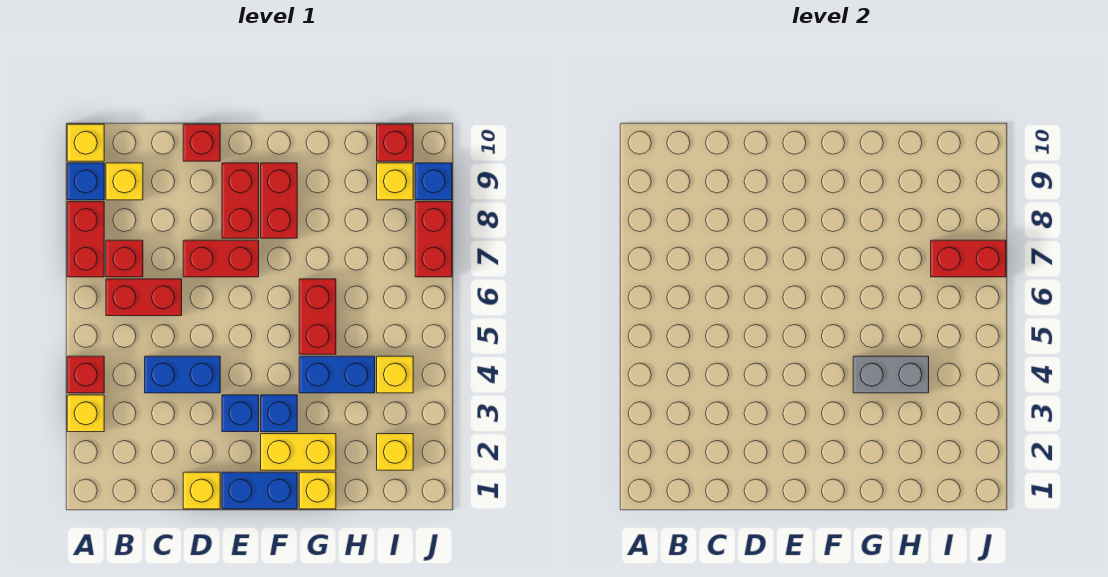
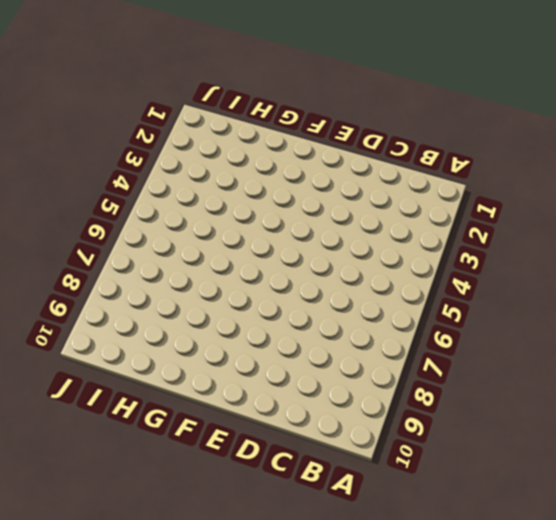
none -> yellow brick A3 level 1
none -> red brick A4 level 1
none -> red brick A7:A8 level 1

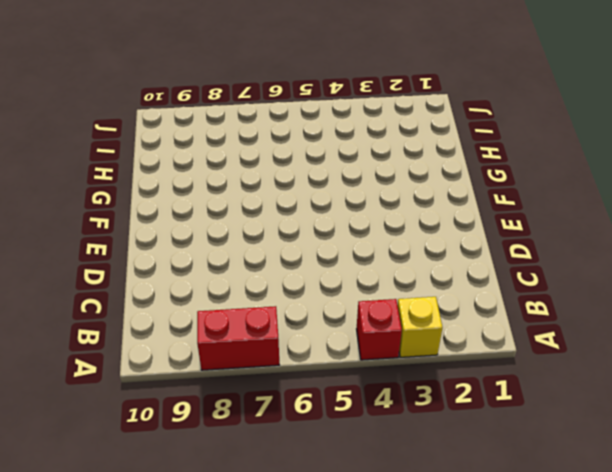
none -> blue brick A9 level 1
none -> yellow brick A10 level 1
none -> red brick B6:C6 level 1

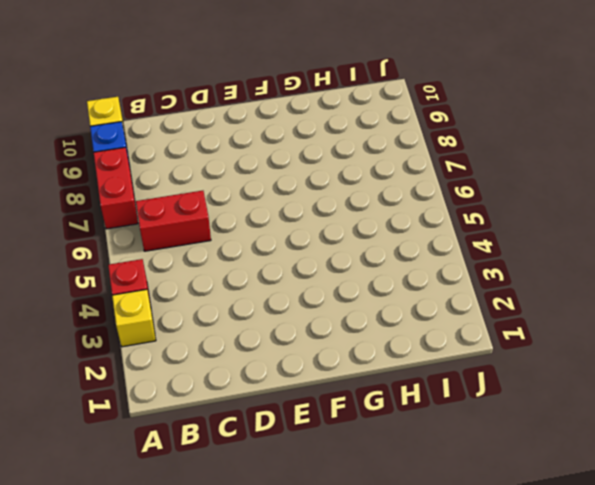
none -> red brick B7 level 1
none -> yellow brick B9 level 1
none -> blue brick C4:D4 level 1

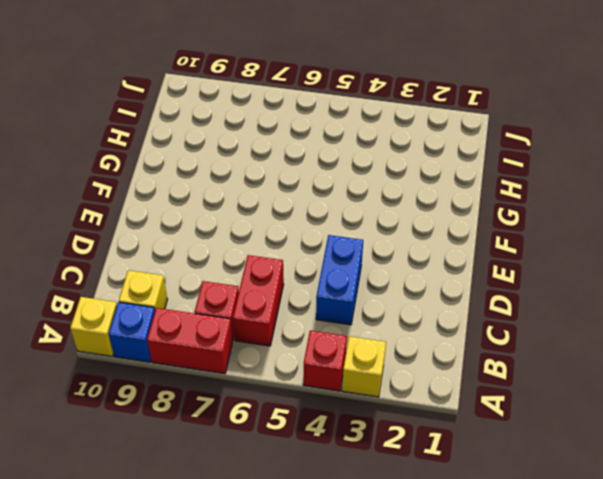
none -> yellow brick D1 level 1
none -> red brick D7:E7 level 1
none -> red brick D10 level 1

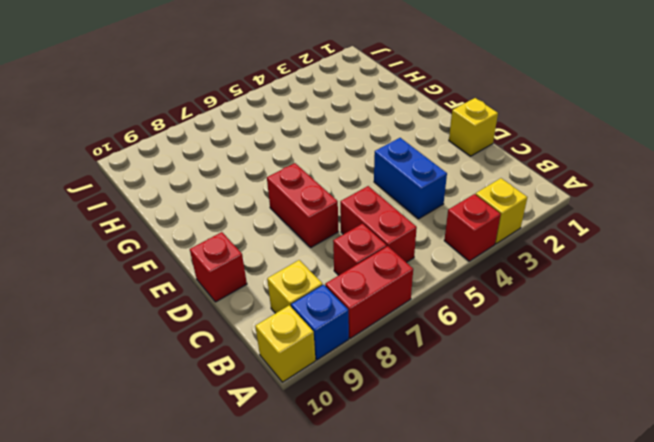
none -> blue brick E1:F1 level 1
none -> blue brick E3 level 1
none -> red brick E8:E9 level 1

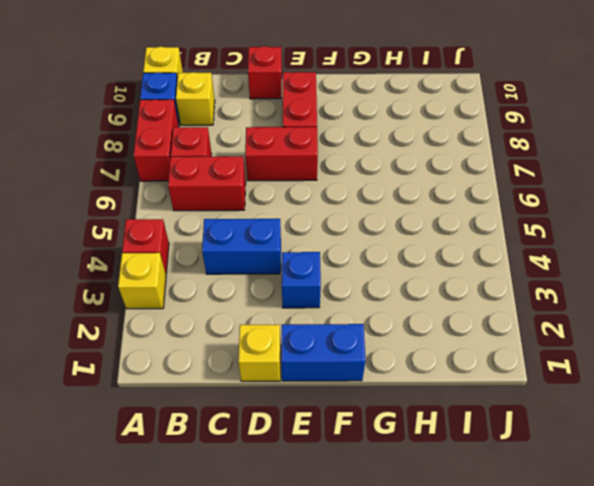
none -> yellow brick F2:G2 level 1
none -> blue brick F3 level 1
none -> red brick F8:F9 level 1

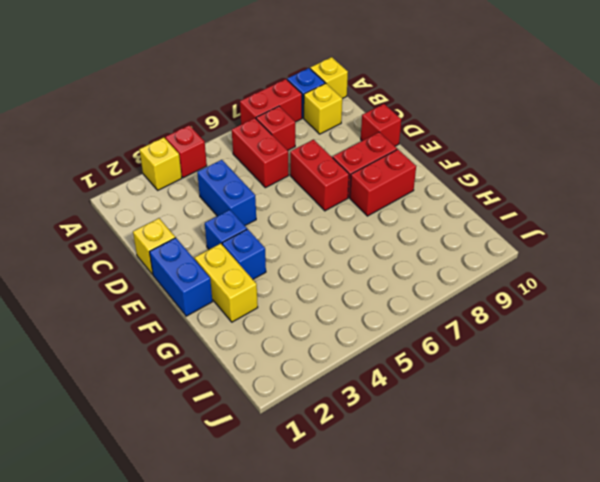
none -> yellow brick G1 level 1
none -> blue brick G4:H4 level 1
none -> red brick G5:G6 level 1

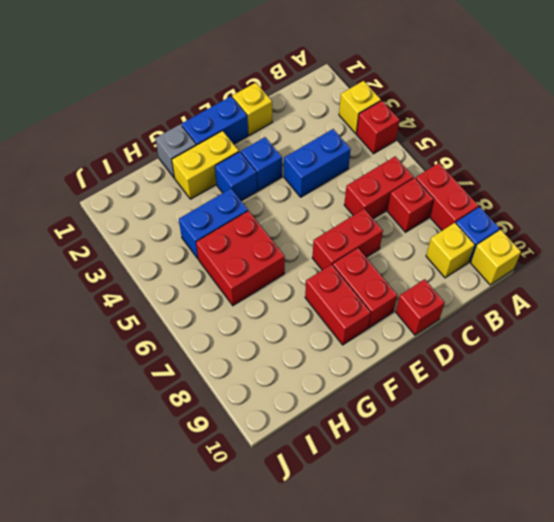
grey brick G1 level 1 -> yellow brick G1 level 1
red brick G5:H6 level 1 -> red brick G5:G6 level 1
none -> yellow brick I2 level 1
none -> yellow brick I4 level 1
none -> yellow brick I9 level 1

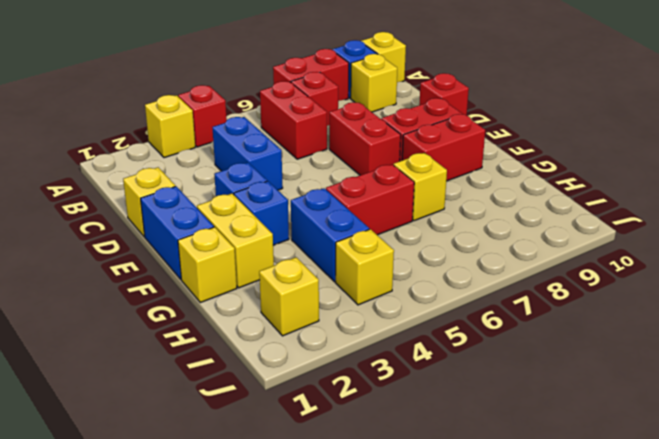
yellow brick G7 level 1 -> yellow brick I9 level 1
none -> red brick I10 level 1
none -> red brick J7:J8 level 1
none -> blue brick J9 level 1

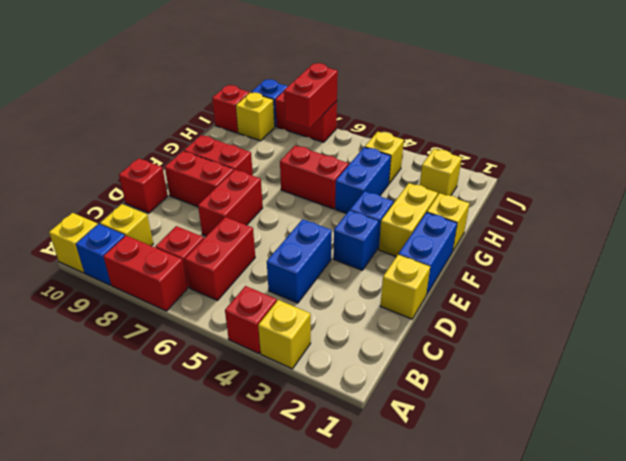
none -> grey brick G4:H4 level 2

